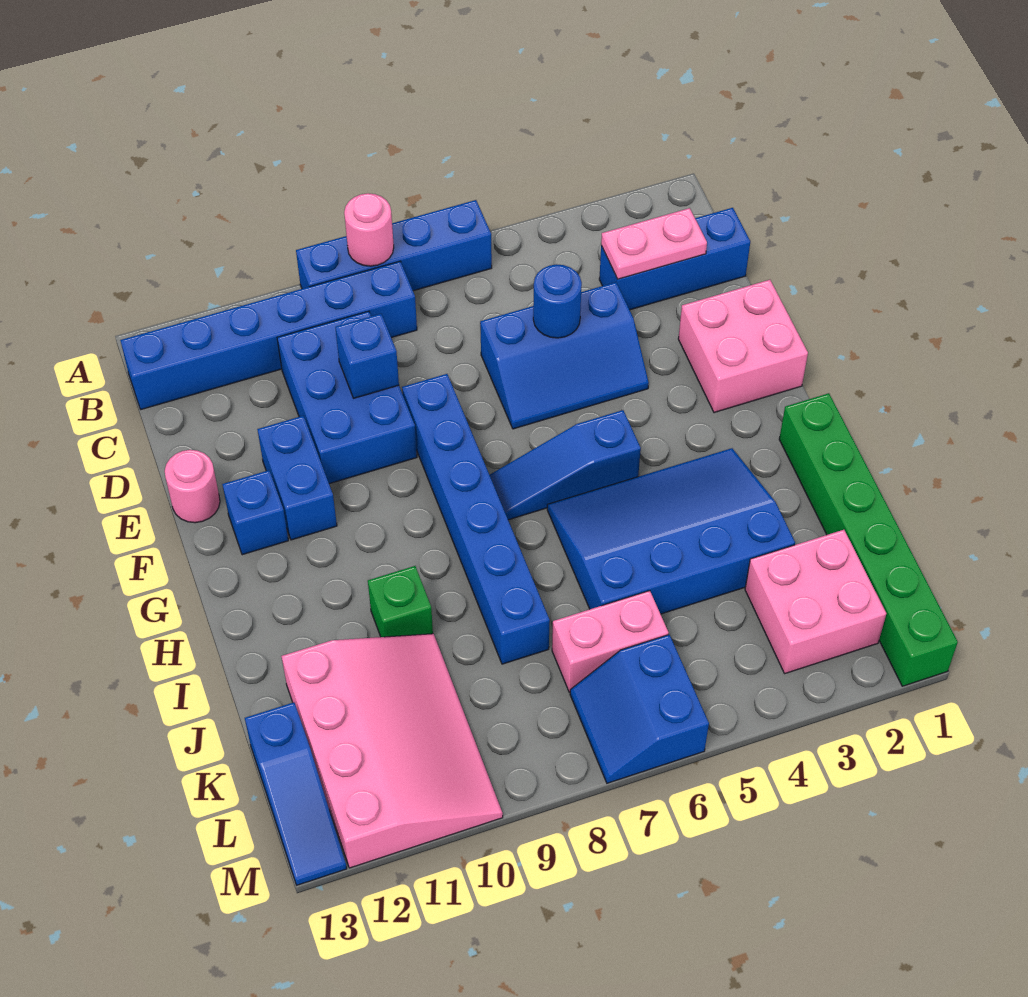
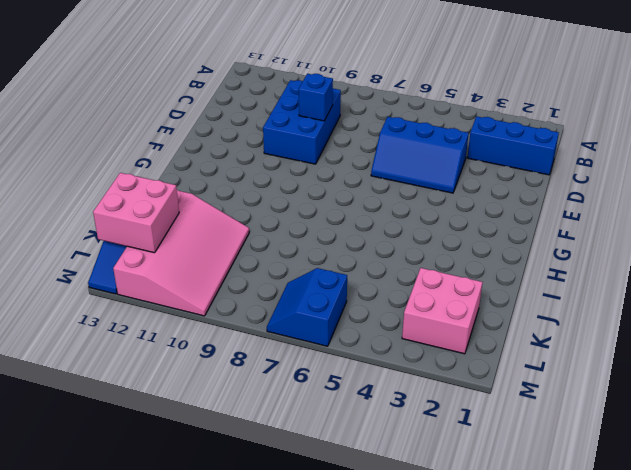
pink brick K12:L13 level 2 -> pink brick E1:F2 level 1
none -> blue brick A6:A9 level 1
none -> blue brick B8:B13 level 1
none -> blue brick E8:J8 level 1

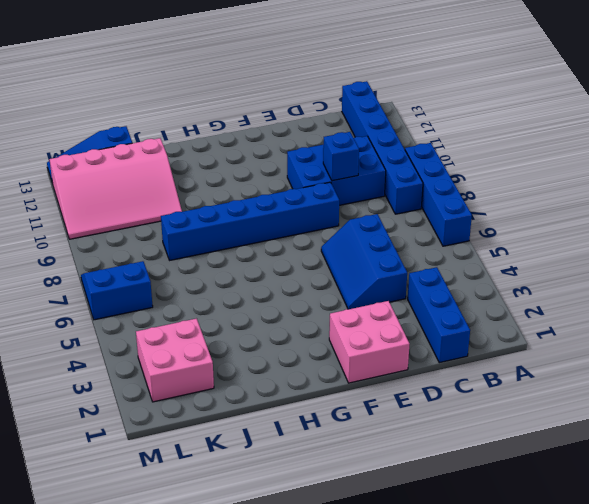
none -> blue brick E11:F11 level 1
none -> pink round brick E13 level 1
none -> blue brick F12 level 1

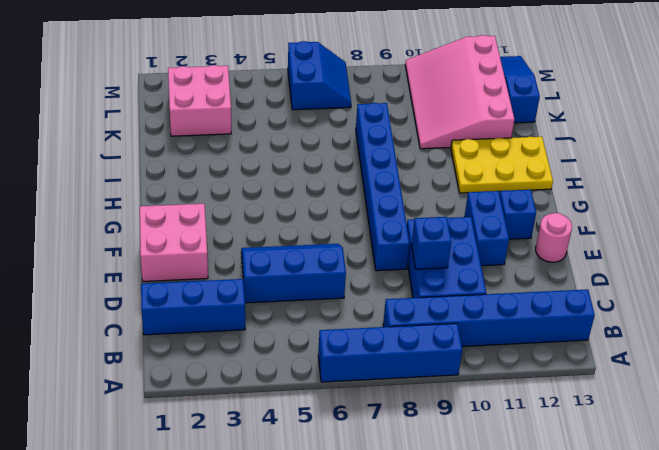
yellow plate H11:I13 level 1 -> none
none -> blue slope G5:G7 level 1 top 5
none -> green brick H1:M1 level 1
none -> blue slope H3:J6 level 1 top J

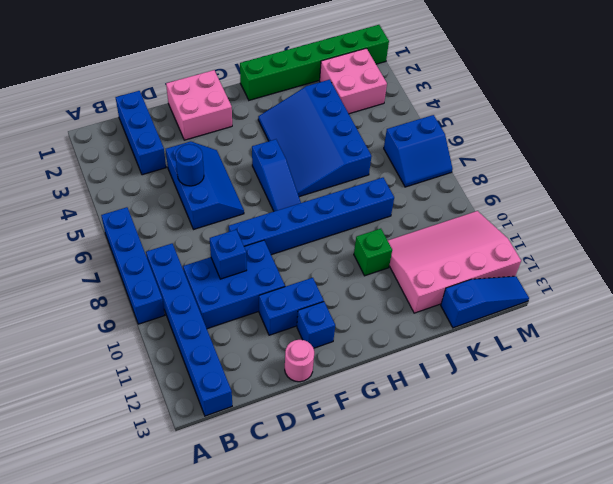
none -> pink brick K6:K7 level 1
none -> pink round brick A8 level 2
none -> pink plate C2:C3 level 2

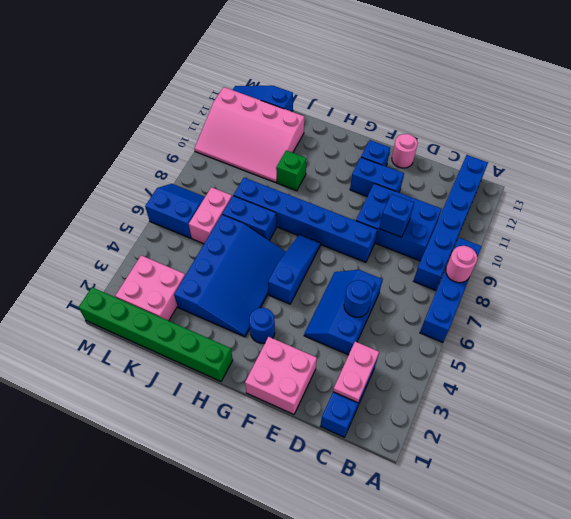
blue round brick G3 level 1 -> none
blue brick I7:J7 level 1 -> none

